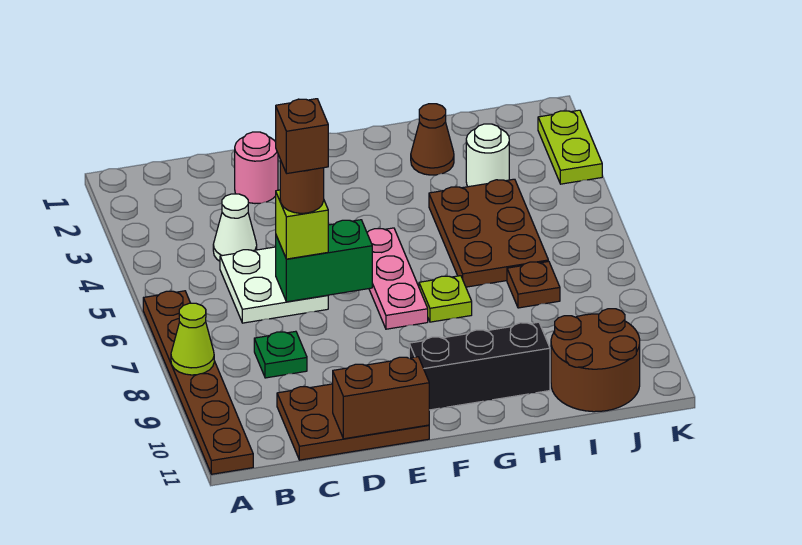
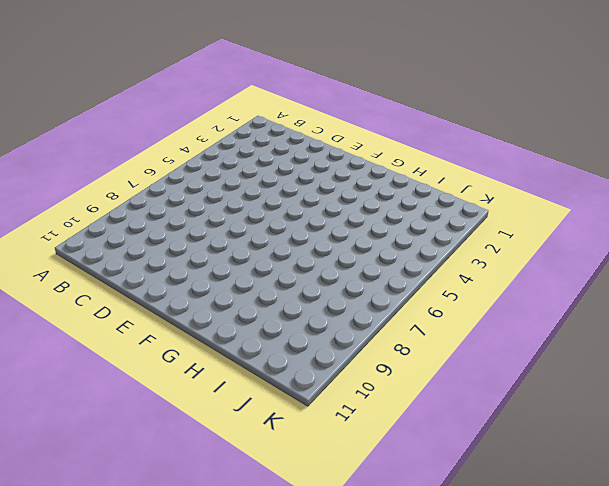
none -> brown plate A6:A11 level 1
none -> white cone C4 level 1
none -> white plate C5:D6 level 1

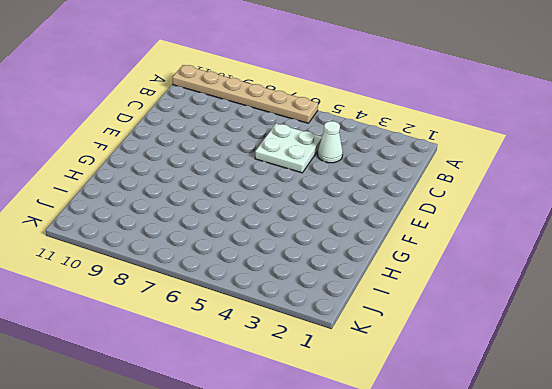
tan plate A6:A11 level 1 -> brown plate A6:A11 level 1
none -> green plate C8 level 1
none -> brown plate C10:E11 level 1
none -> pink round brick D2 level 1

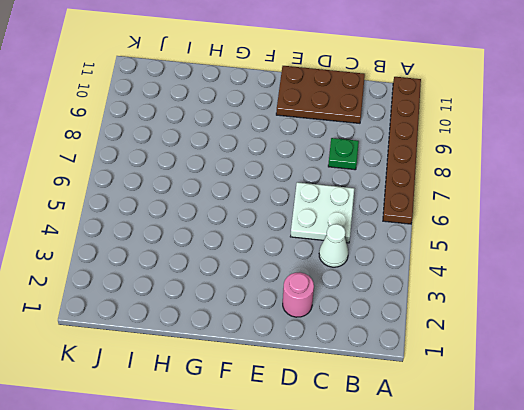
none -> pink plate F5:F7 level 1
none -> black brick F10:H10 level 1
none -> lime plate G7 level 1

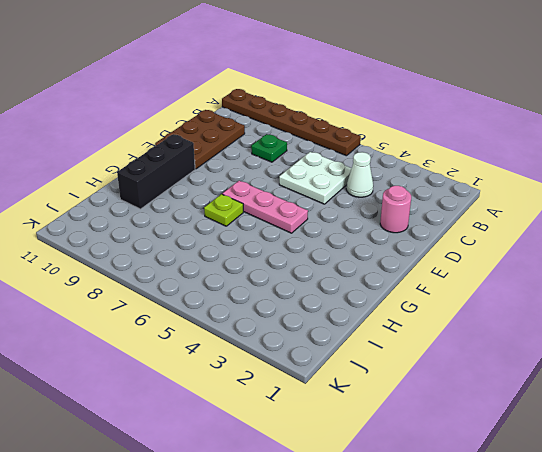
none -> brown cone H2 level 1
none -> brown plate H4:I6 level 1
none -> white round brick I3 level 1

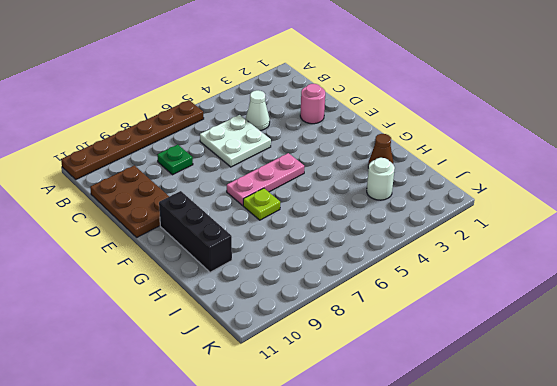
none -> brown plate H4:I6 level 1
none -> brown plate I7 level 1
none -> brown round brick I10:J11 level 1

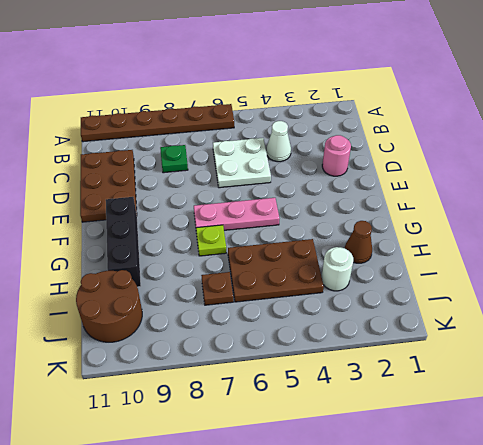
none -> lime plate K2:K3 level 1
none -> lime cone A8 level 2
none -> green brick D6:E6 level 2

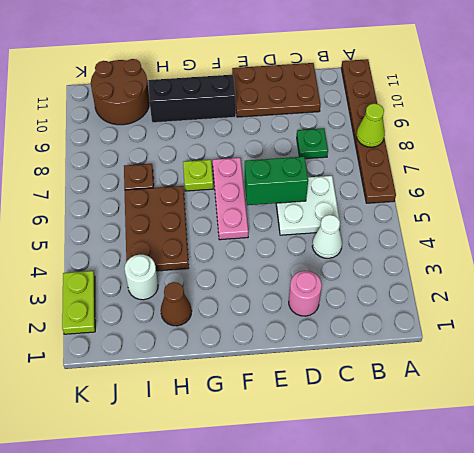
none -> brown brick D11:E11 level 2
none -> lime brick D6 level 3
none -> brown round brick D6 level 4

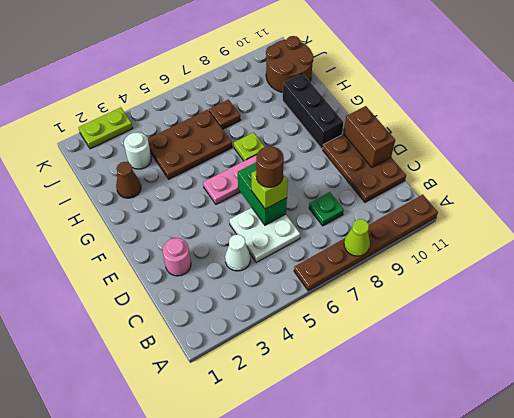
none -> brown brick D6 level 5

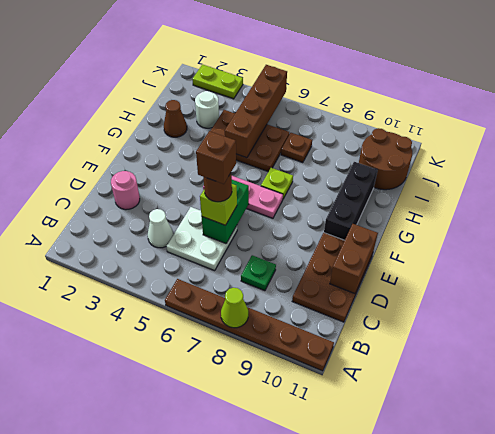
brown brick H5:K5 level 2 -> none

